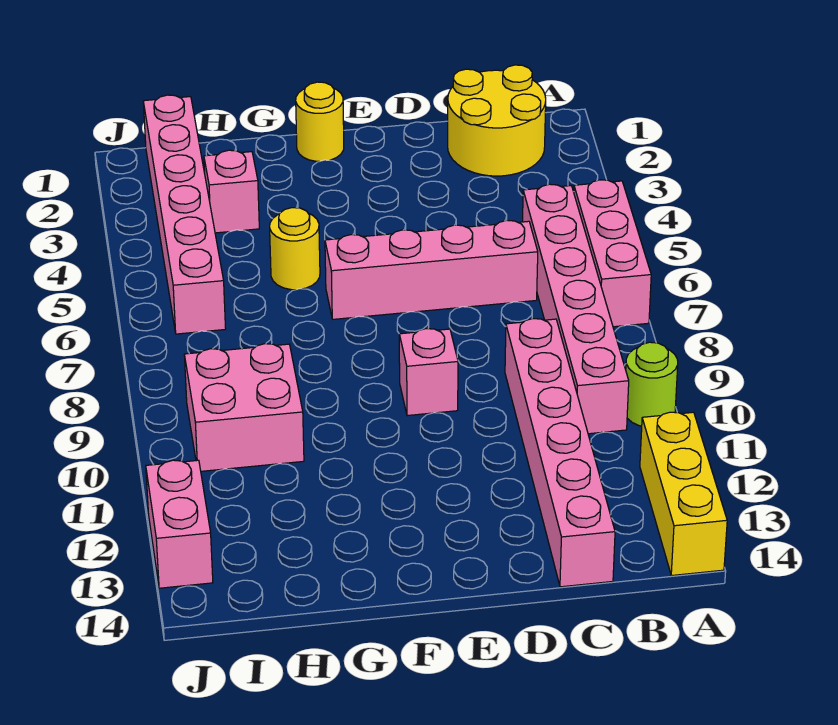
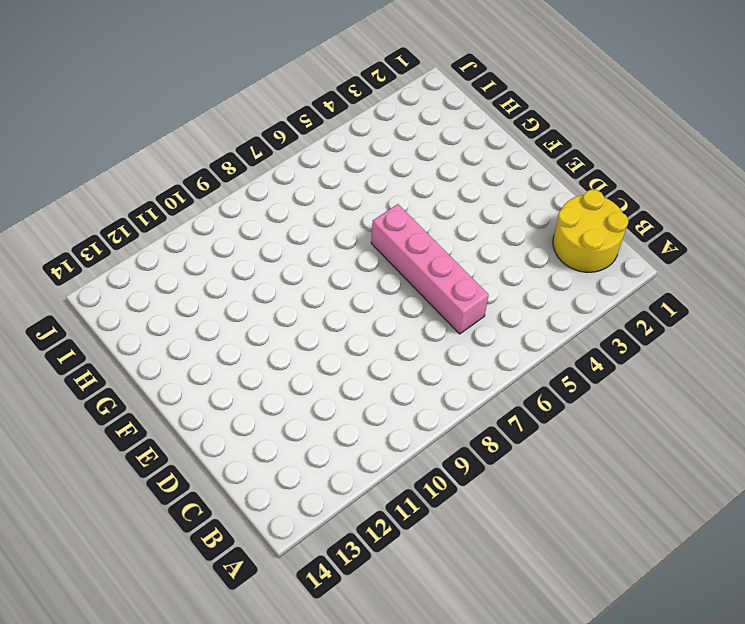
none -> pink brick A5:A7 level 1
none -> lime round brick A10 level 1
none -> yellow brick A12:A14 level 1

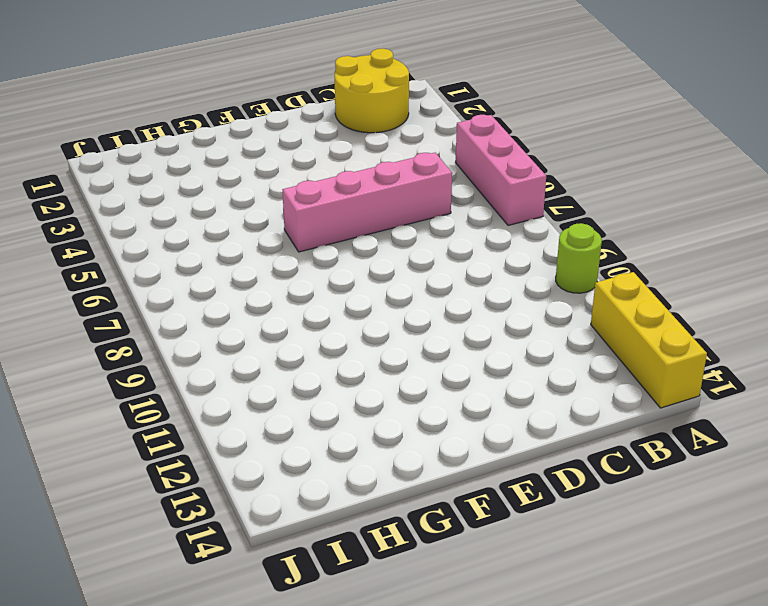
none -> pink brick B5:B10 level 1
none -> pink brick C9:C14 level 1
none -> pink brick E9 level 1

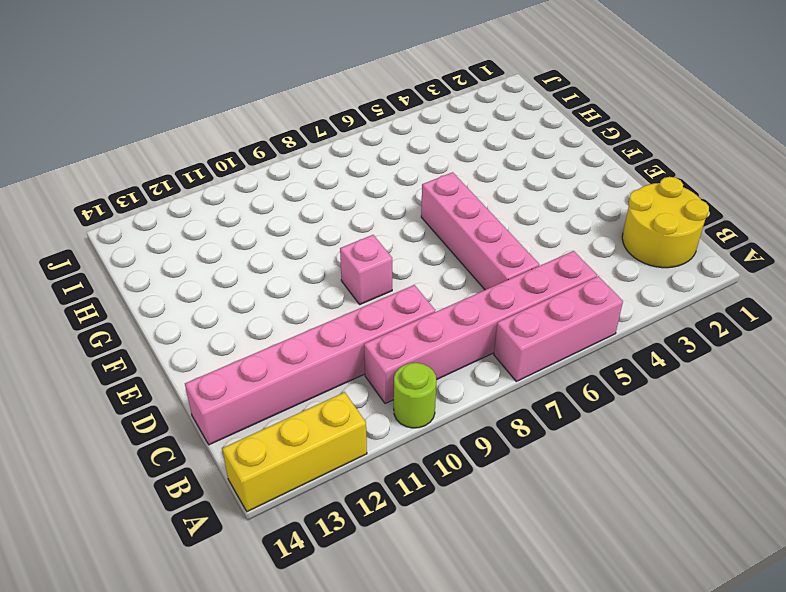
none -> yellow round brick F1 level 1
none -> yellow round brick G5 level 1
none -> pink brick H3 level 1

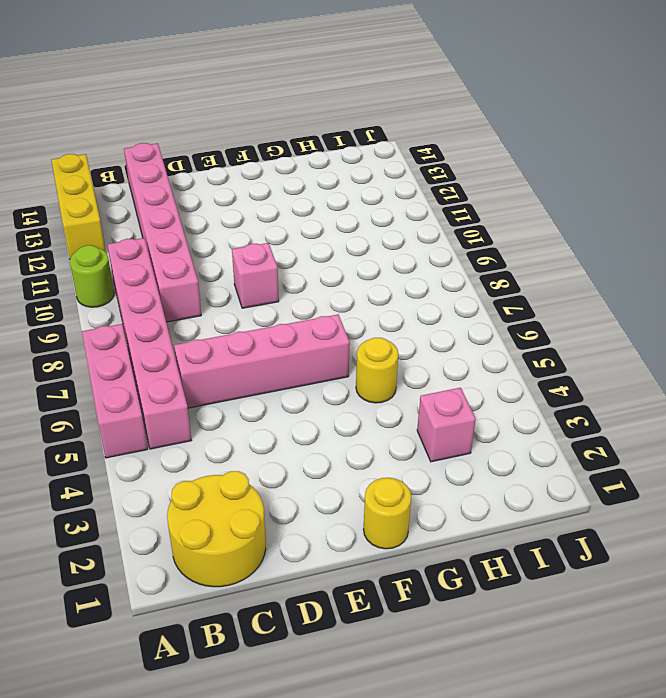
none -> pink brick H9:I10 level 1
none -> pink brick I1:I6 level 1
none -> pink brick J12:J13 level 1

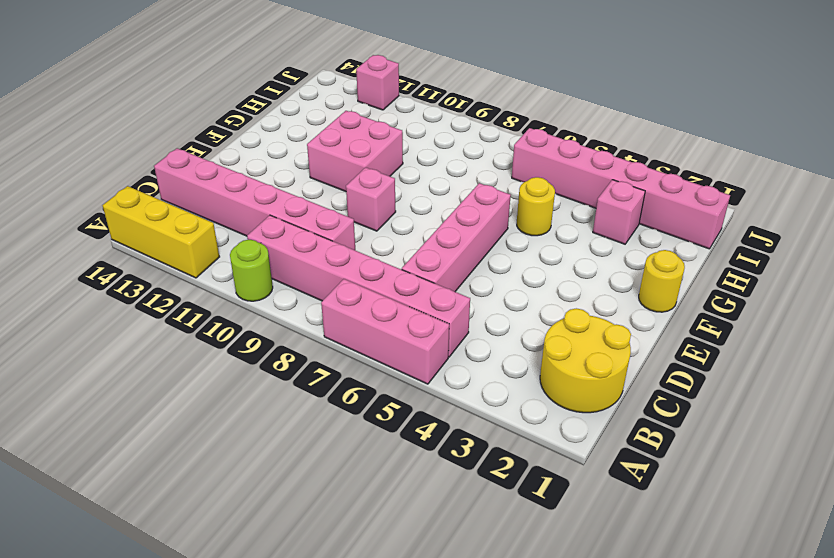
pink brick F10:G11 level 1 -> pink brick H9:I10 level 1
pink brick J12 level 1 -> pink brick J12:J13 level 1

